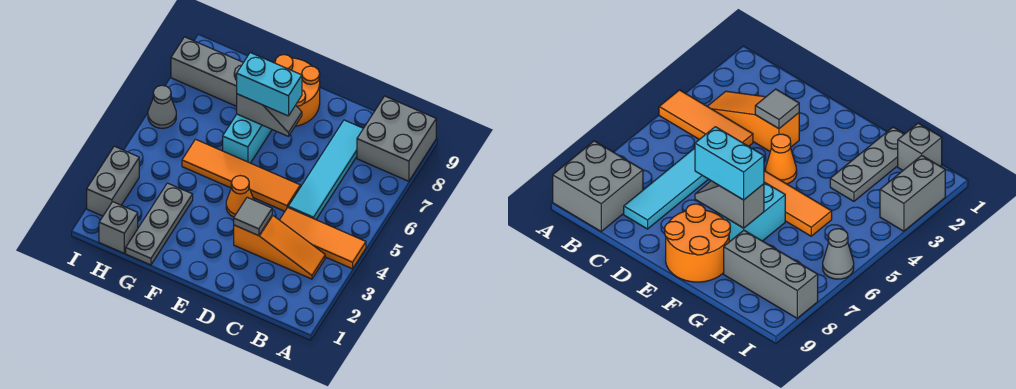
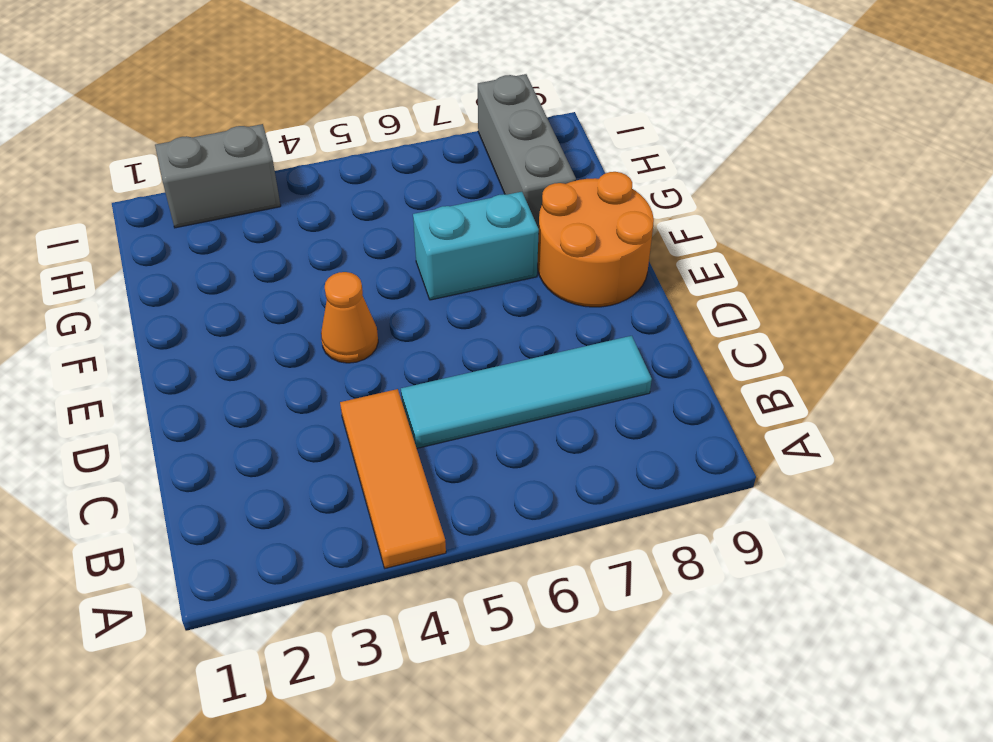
none -> grey brick A8:B9 level 1
none -> orange slope B3:D3 level 1 top D
none -> orange tile D5:G5 level 1

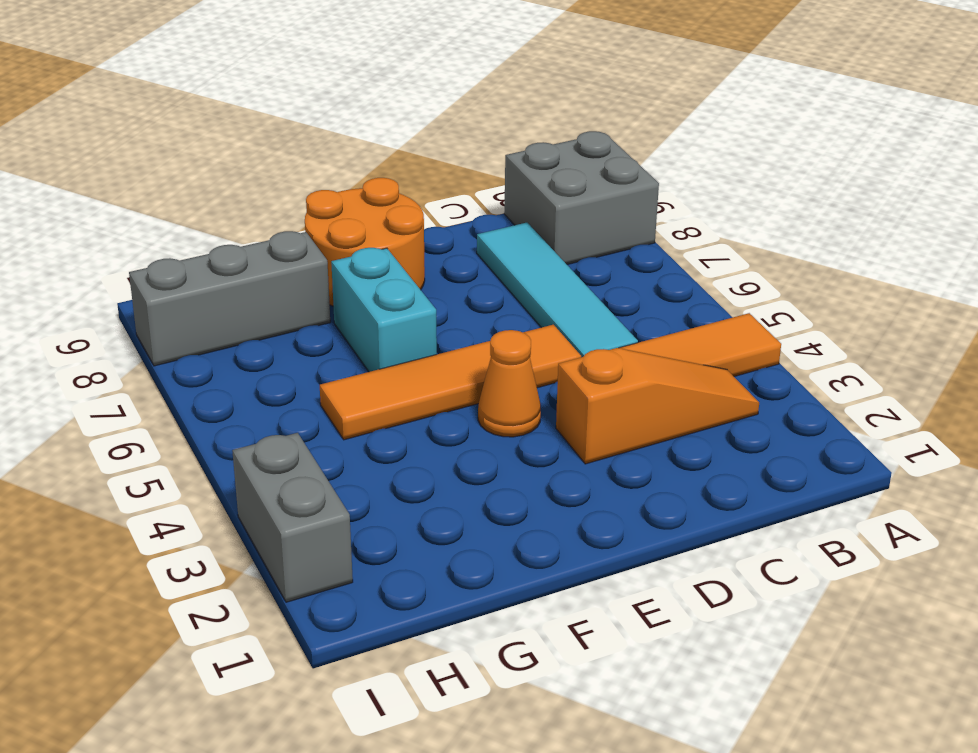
none -> grey plate G1:G3 level 1
none -> grey brick H1 level 1
none -> grey cone I6 level 1

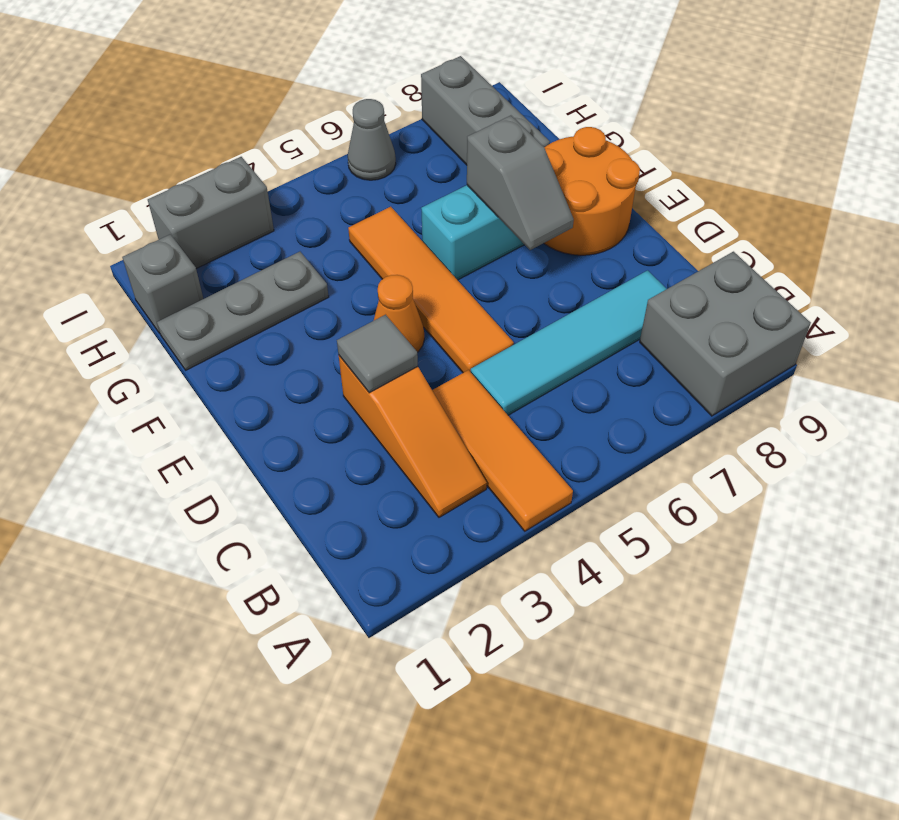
none -> cyan brick E7:F7 level 3

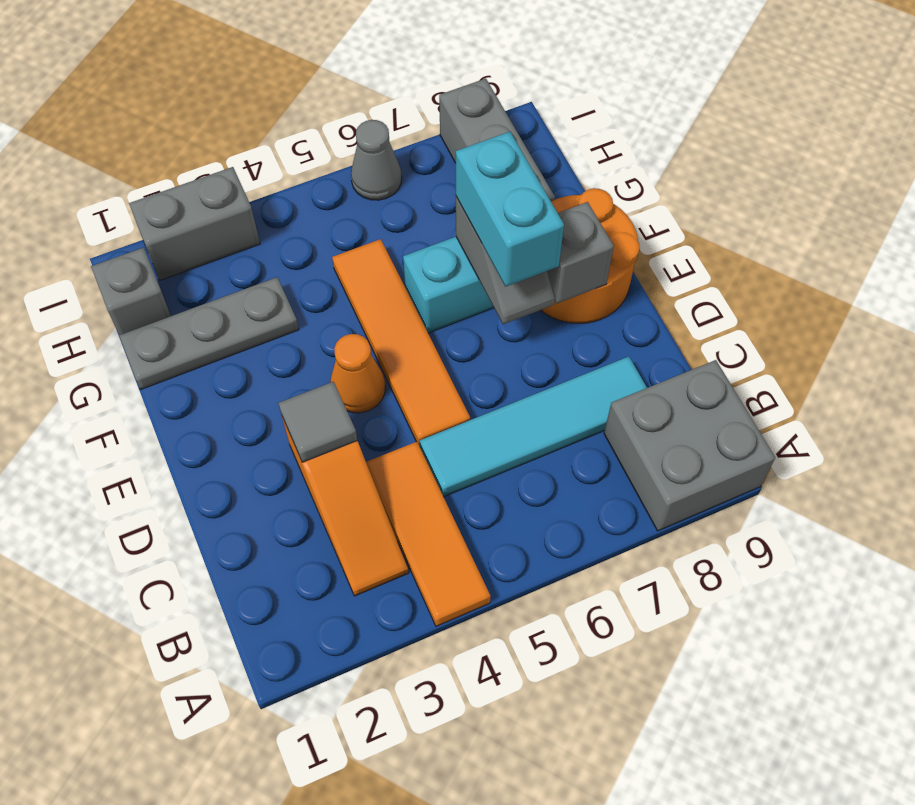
grey brick E8 level 2 -> none

